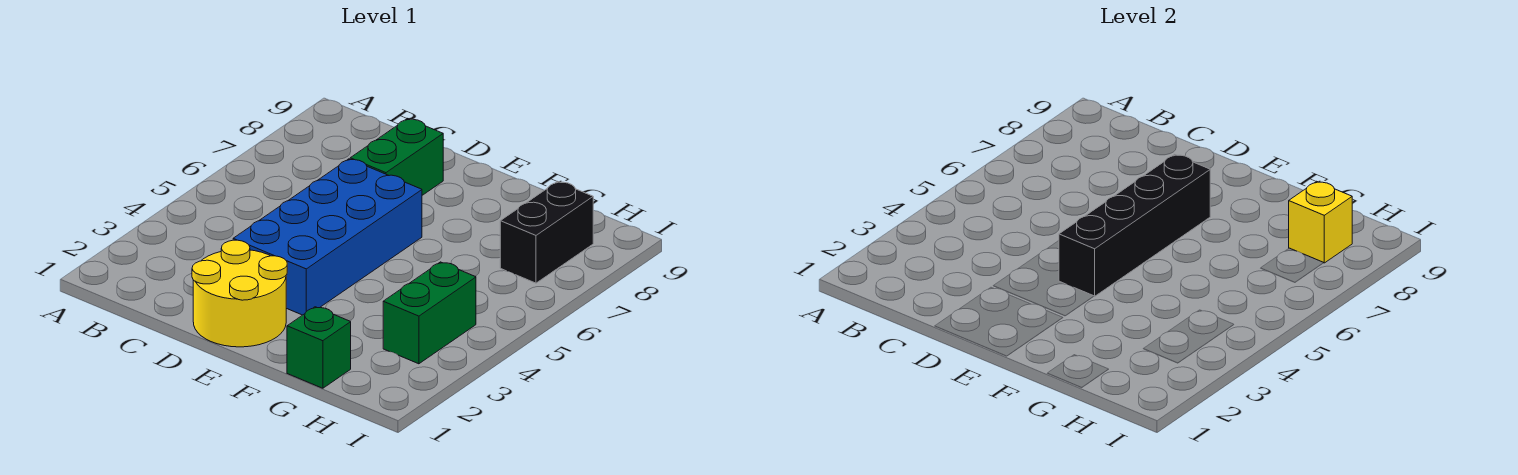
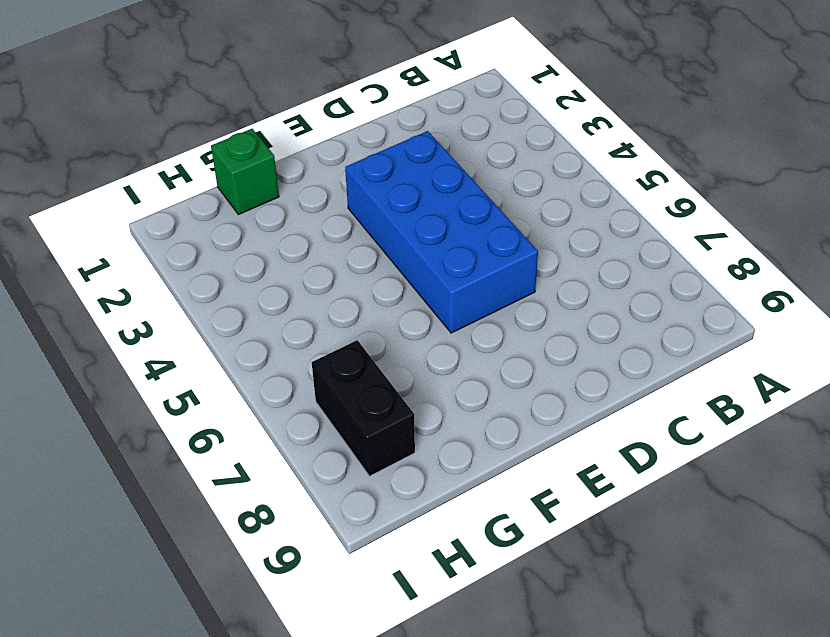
none -> yellow round brick D1:E2 level 1
none -> green brick D7:D8 level 1

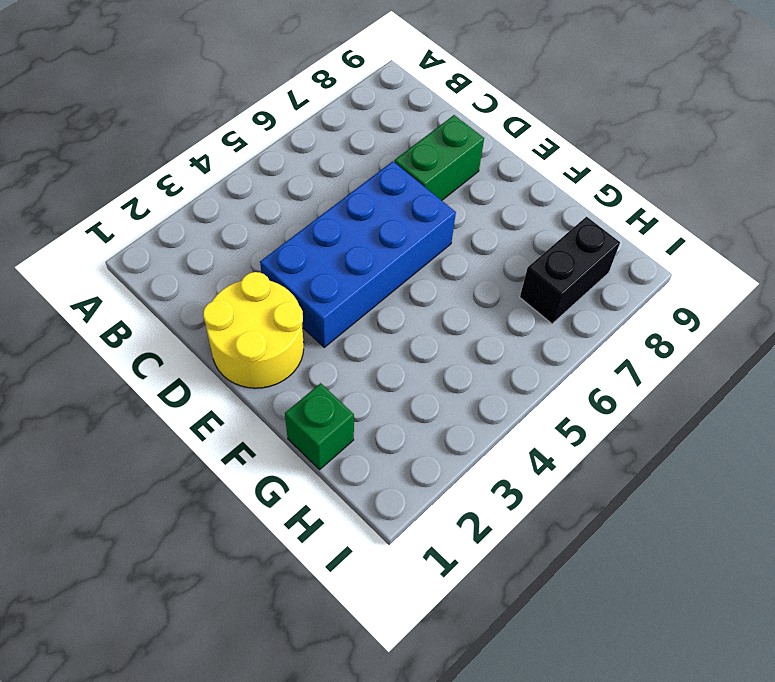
none -> green brick H3:H4 level 1
none -> black brick E4:E7 level 2

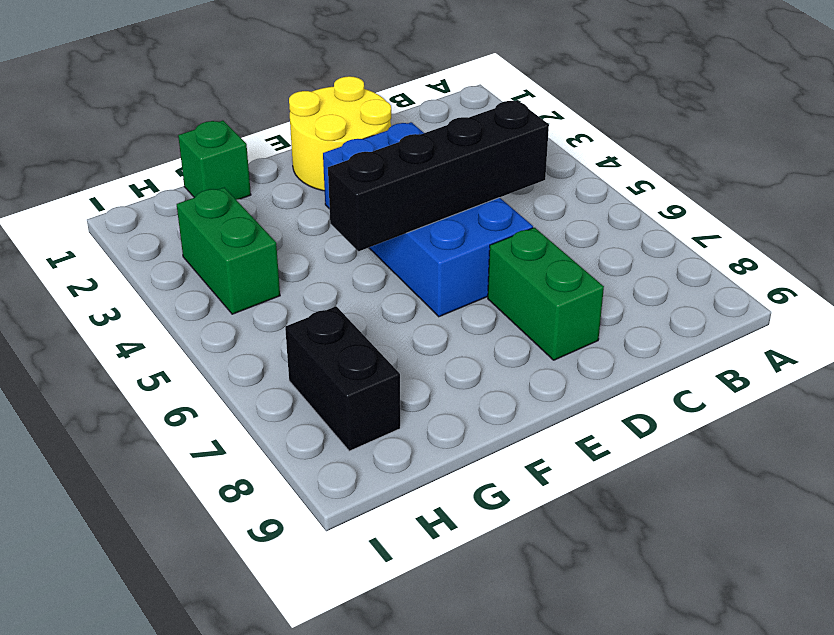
black brick C5:F5 level 2 -> black brick E4:E7 level 2
none -> yellow brick H8 level 2

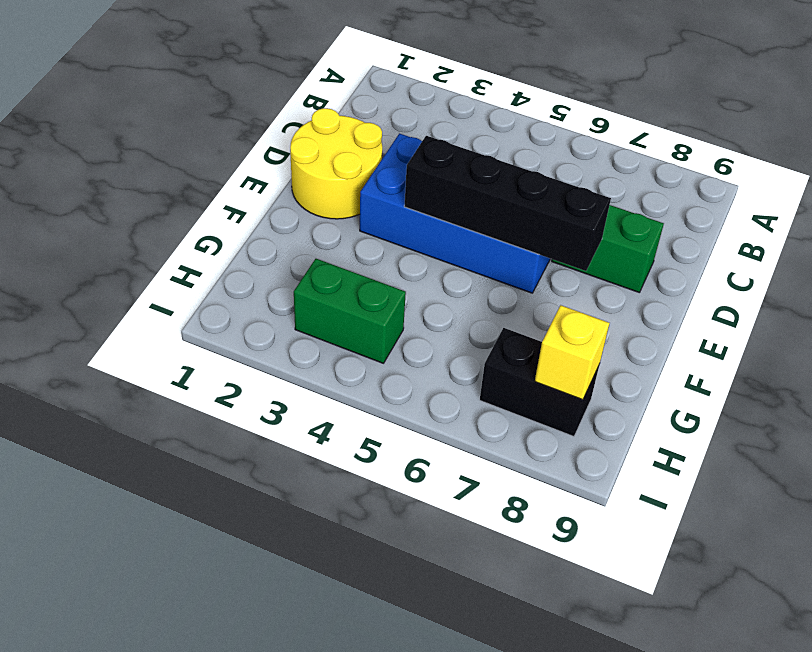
none -> green brick G1 level 1

